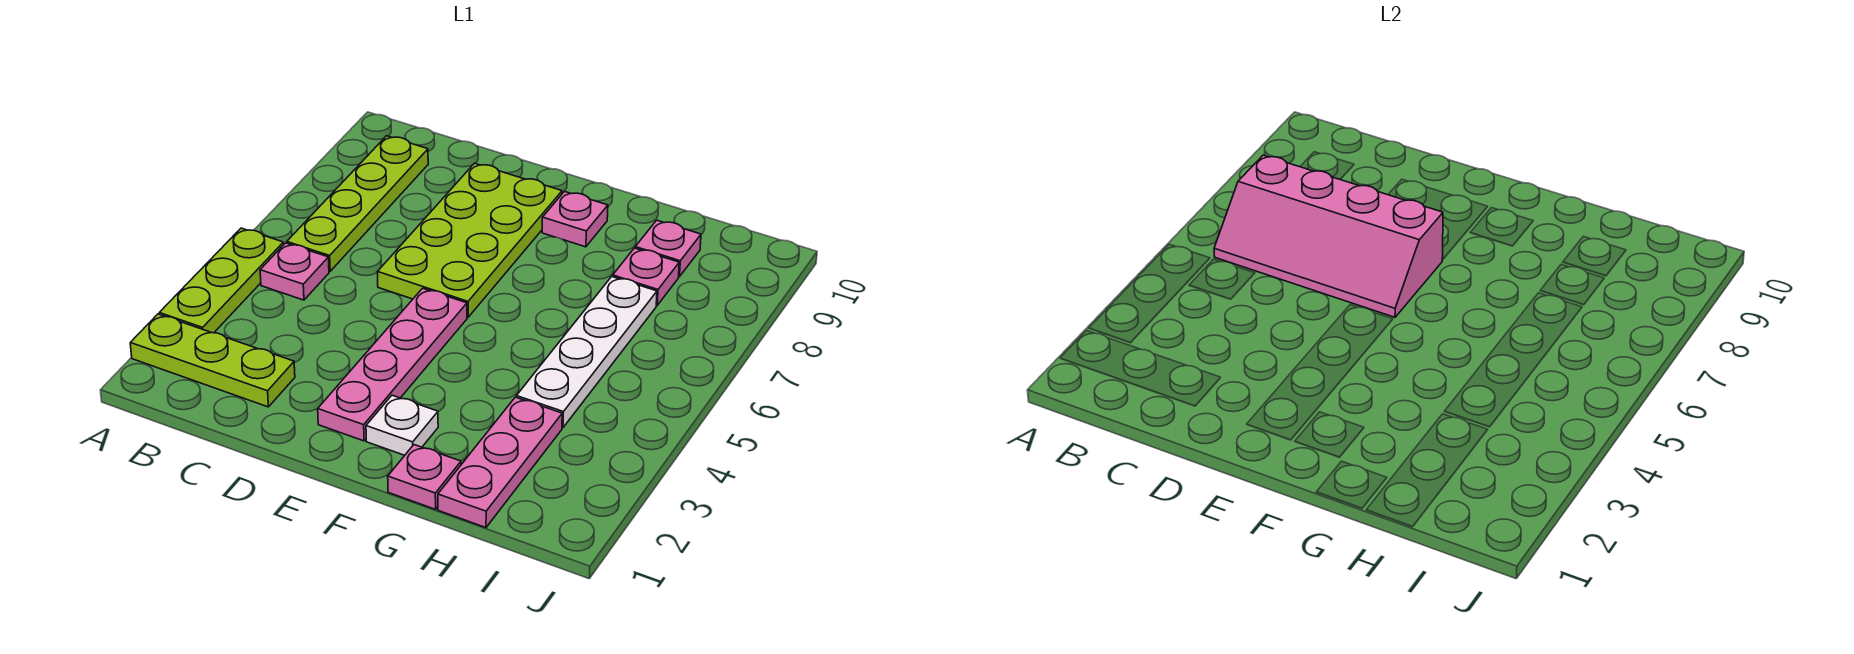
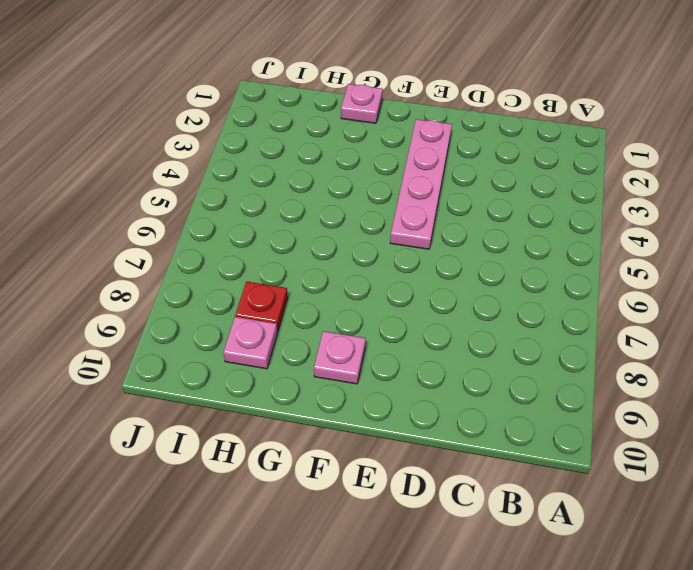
red plate H8 level 1 -> pink plate H8 level 1
none -> lime plate A2:C2 level 1
none -> lime plate A3:A5 level 1
none -> pink plate B5 level 1

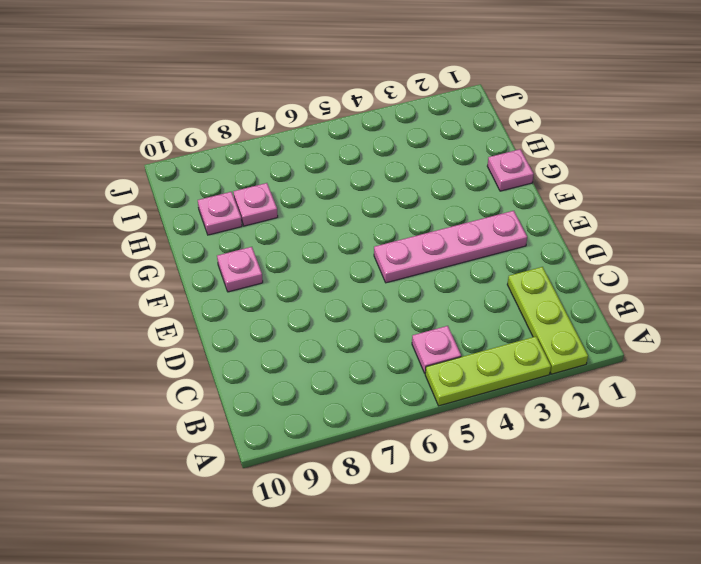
none -> lime plate B6:B9 level 1
none -> lime plate D6:E9 level 1
none -> white plate F2 level 1

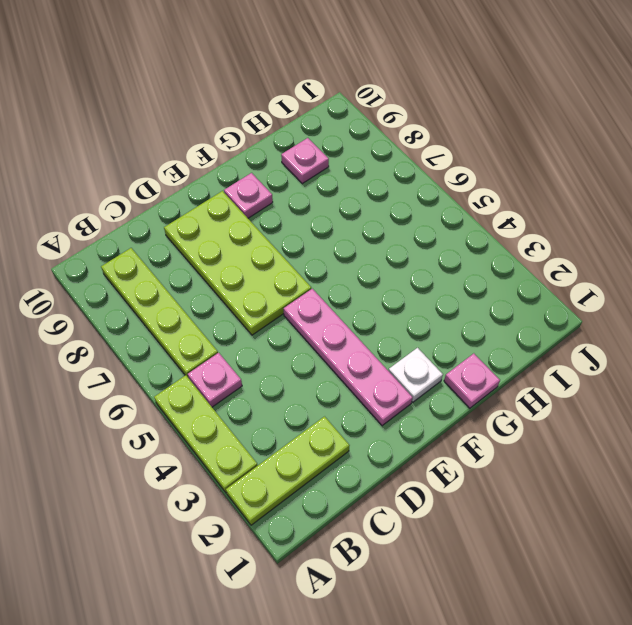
none -> pink plate H1:H3 level 1
none -> white plate H4:H7 level 1
none -> pink plate H8 level 1

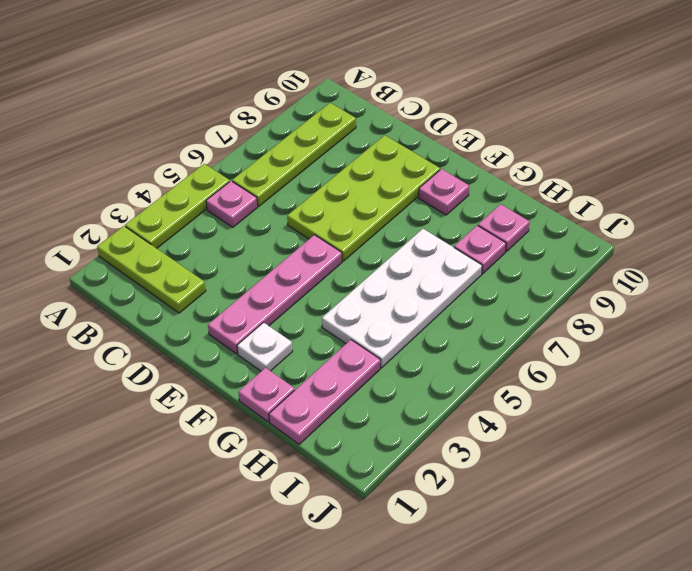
white plate G4:H7 level 1 -> white plate H4:H7 level 1
none -> pink slope B6:E7 level 2 top 7

